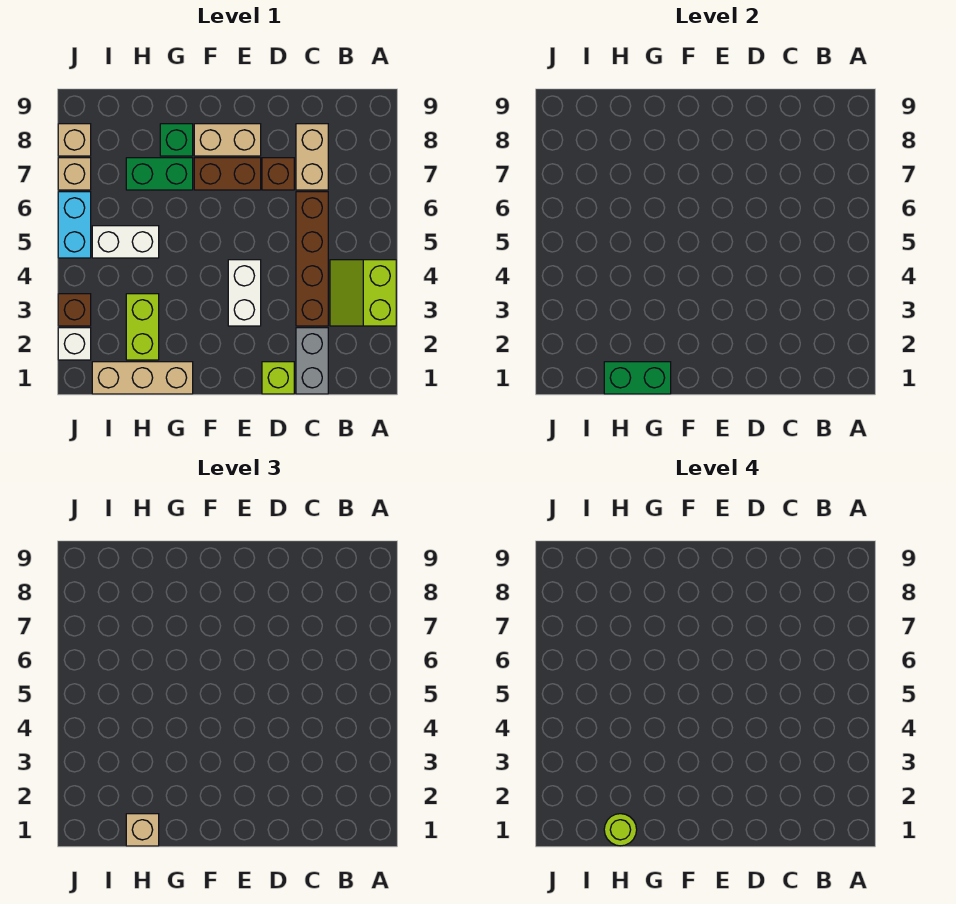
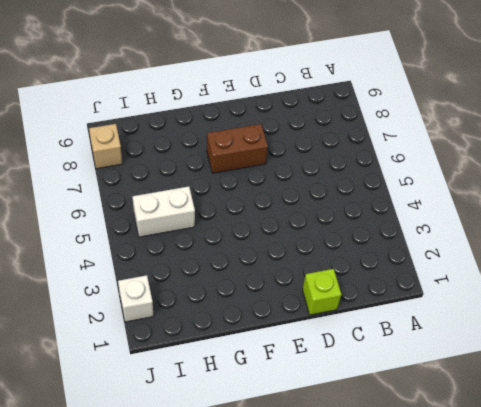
none -> lime slope A3:B4 level 1 top A
none -> grey brick C1:C2 level 1
none -> brown brick C3:C6 level 1

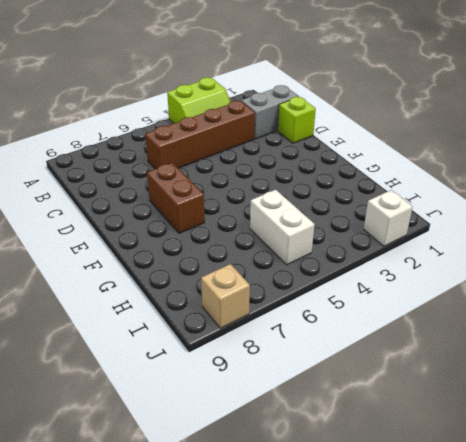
none -> tan brick C7:C8 level 1
none -> brown brick D7 level 1
none -> white brick E3:E4 level 1

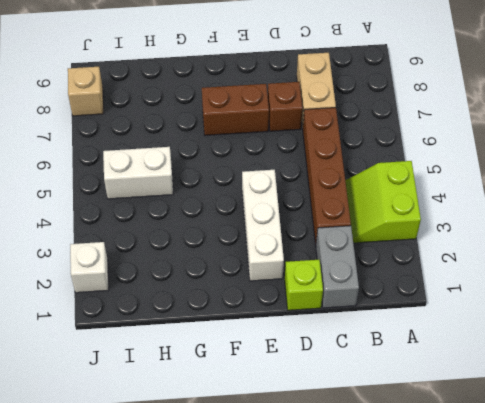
white brick E2:E4 level 1 -> white brick E3:E4 level 1
none -> tan brick E8:F8 level 1
none -> tan brick G1:I1 level 1
none -> green brick G7:H7 level 1

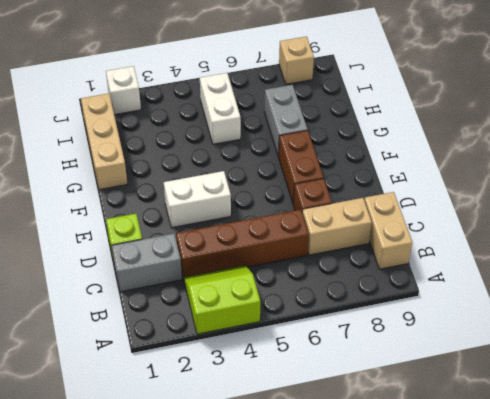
tan brick B9:C9 level 1 -> tan brick E8:F8 level 1
grey brick G7:H7 level 1 -> green brick G7:H7 level 1
none -> green brick G8 level 1
none -> lime brick H2:H3 level 1
none -> brown brick J3 level 1

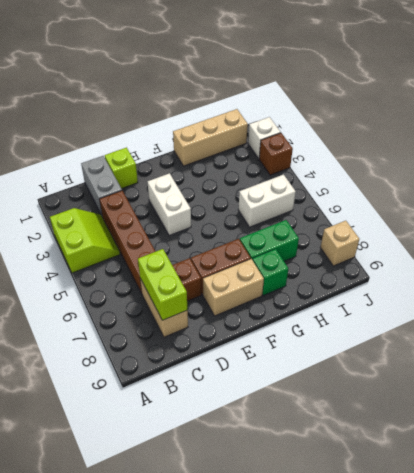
lime brick C7:C8 level 2 -> lime brick H2:H3 level 1
none -> cyan brick J5:J6 level 1
none -> tan brick J7 level 1
none -> green brick G1:H1 level 2

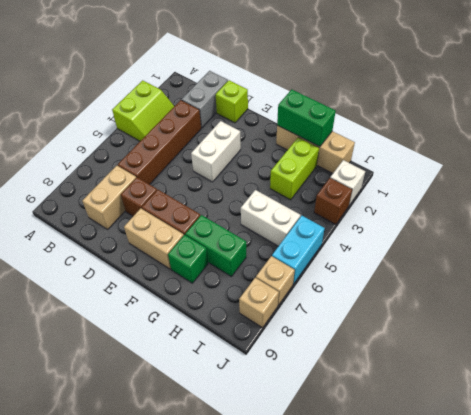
none -> tan brick H1 level 3
none -> lime round brick H1 level 4

